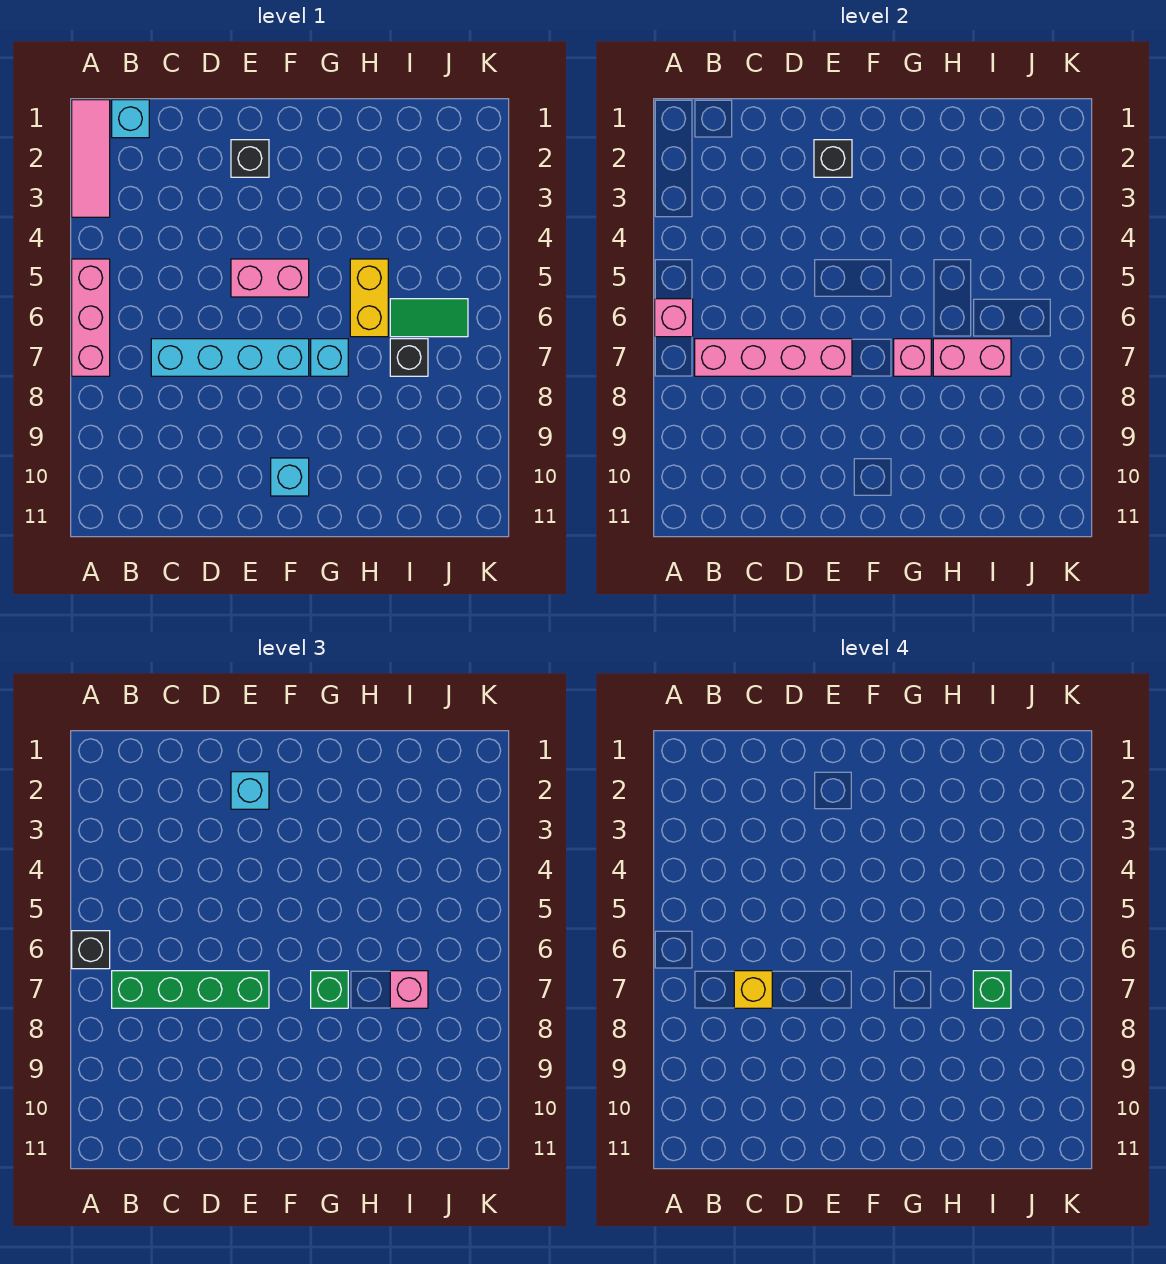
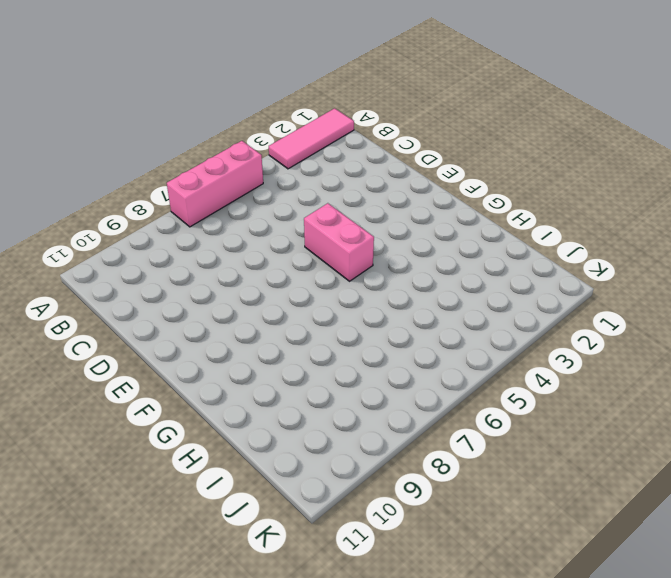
none -> cyan brick B1 level 1
none -> cyan brick C7:F7 level 1
none -> black brick E2 level 1

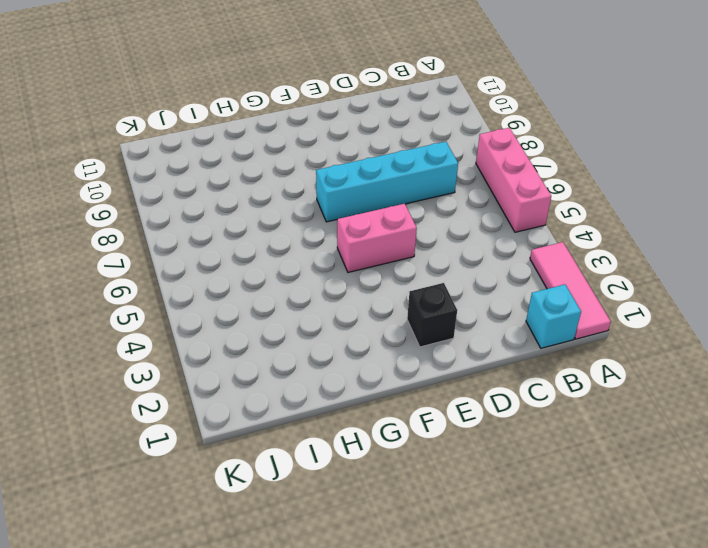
none -> cyan brick F10 level 1
none -> cyan brick G7 level 1
none -> yellow brick H5:H6 level 1

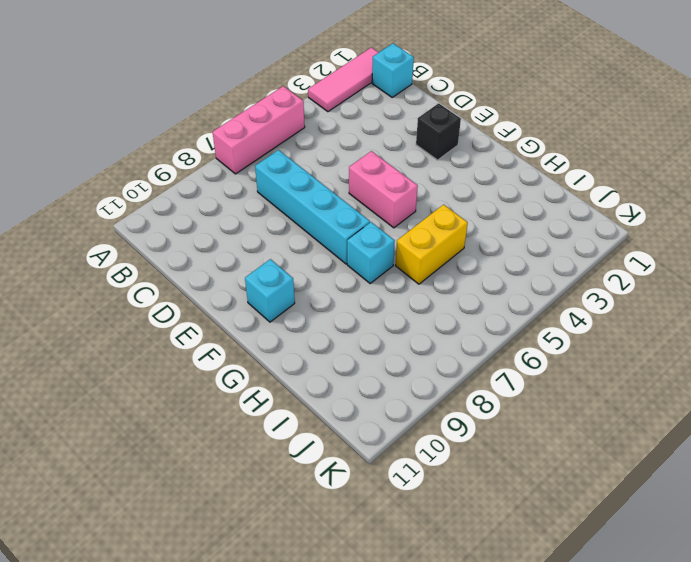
none -> green tile I6:J6 level 1
none -> black brick I7 level 1
none -> pink brick A6 level 2

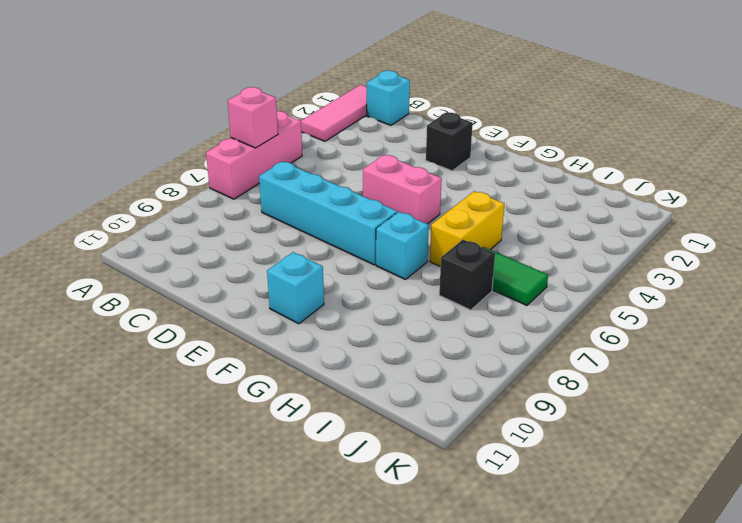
none -> pink brick B7:E7 level 2
none -> black brick E2 level 2
none -> pink brick G7 level 2

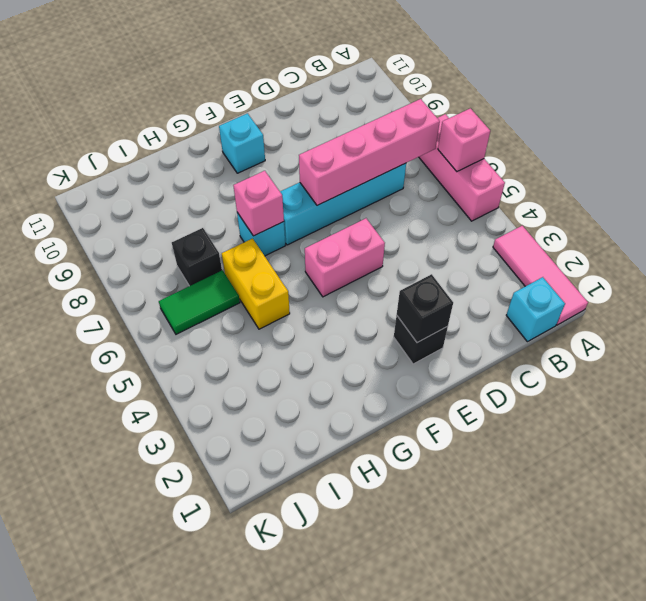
none -> pink brick H7:I7 level 2
none -> black brick A6 level 3
none -> green brick B7:E7 level 3

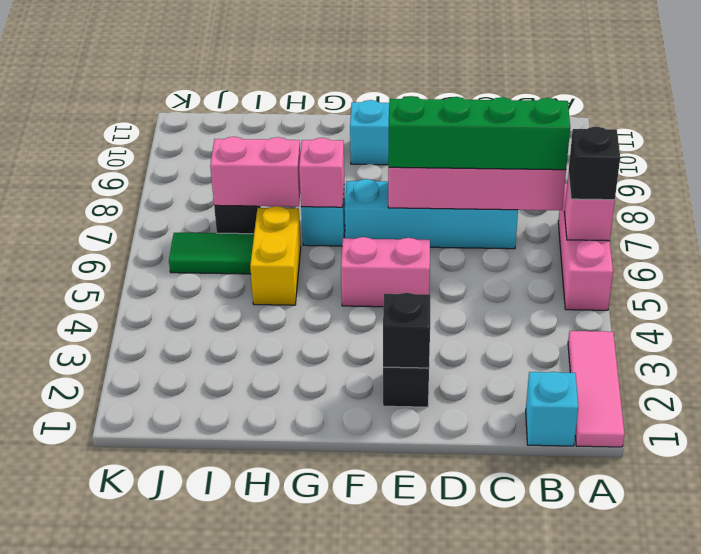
none -> cyan brick E2 level 3
none -> green brick G7 level 3
none -> pink brick I7 level 3

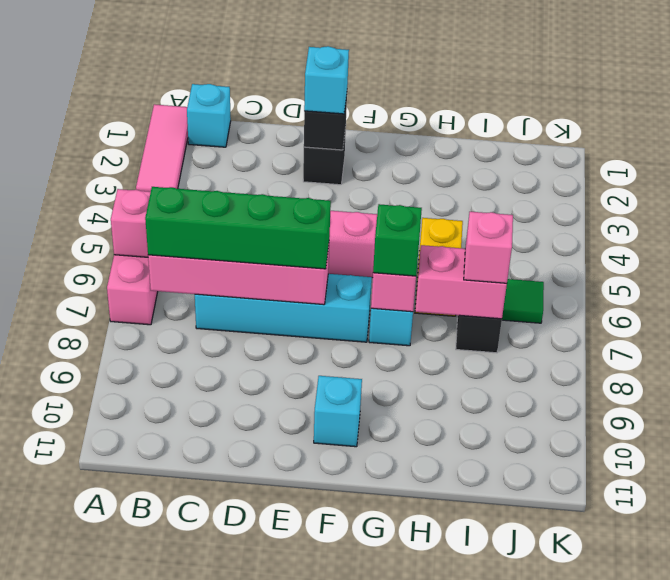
none -> black brick A6 level 3
none -> yellow brick C7 level 4
none -> green brick I7 level 4

